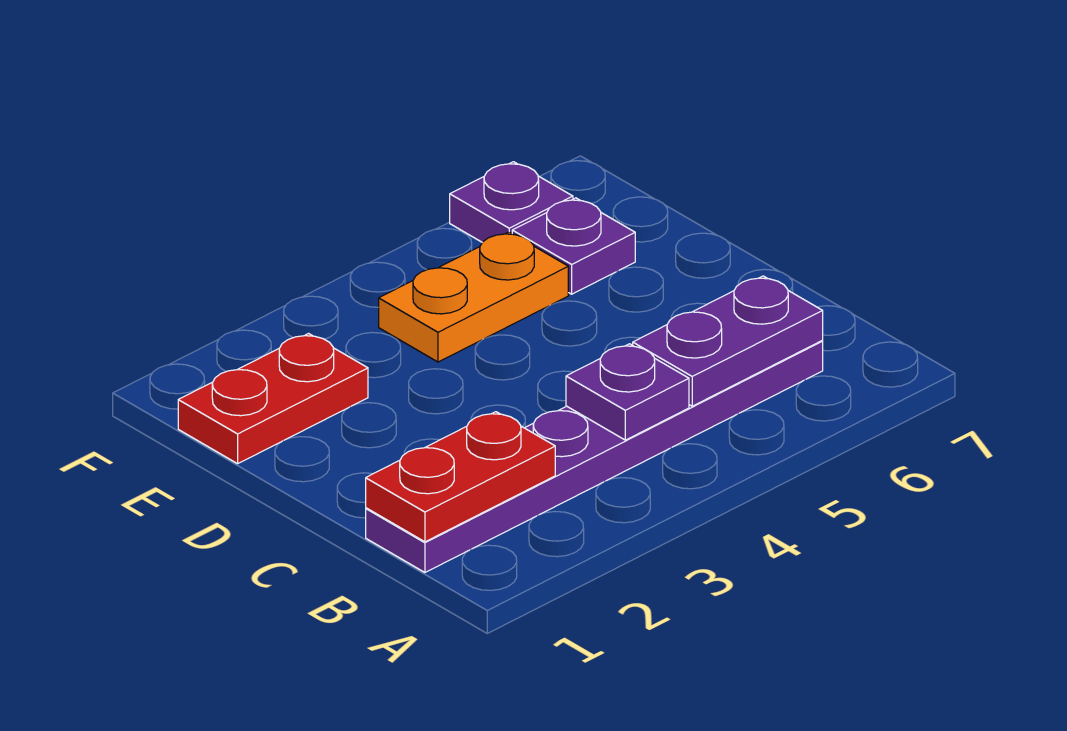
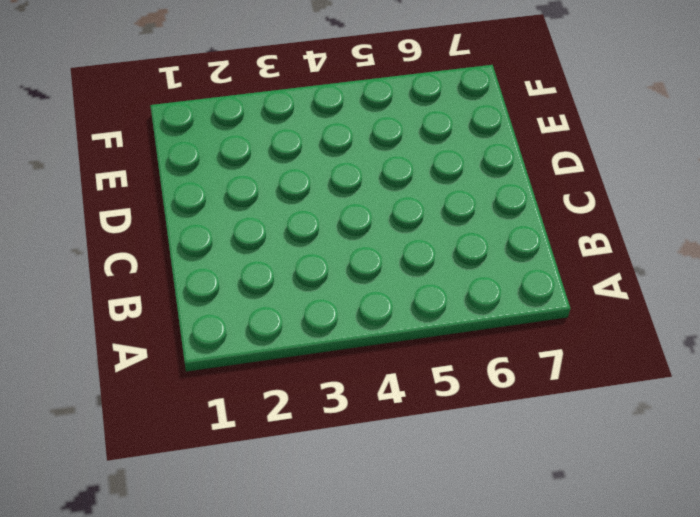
none -> purple plate B1:B6 level 1
none -> red plate E1:E2 level 1

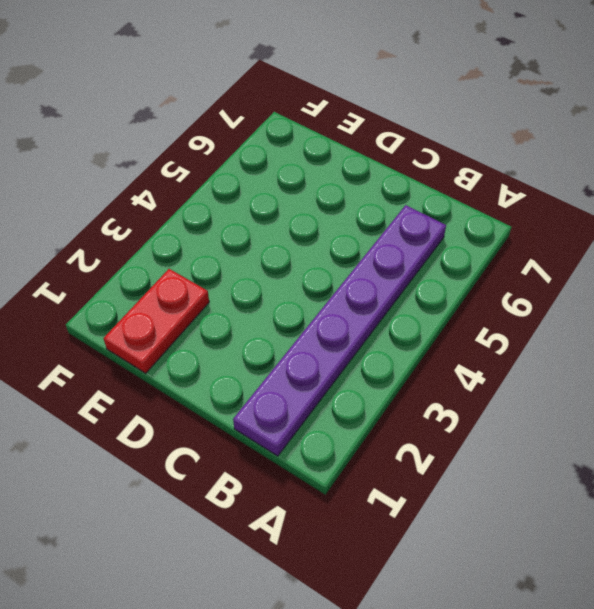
none -> orange plate E4:E5 level 1
none -> purple plate E6 level 1

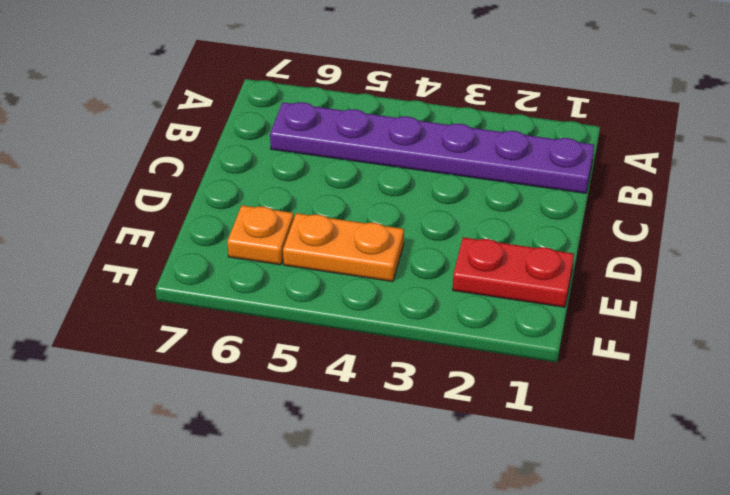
orange plate E6 level 1 -> purple plate E6 level 1
none -> purple plate F6 level 1
none -> red plate B1:B2 level 2

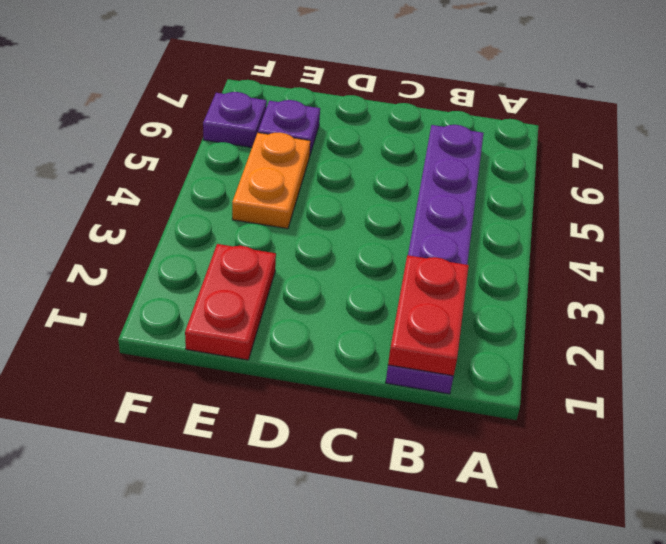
none -> purple plate B4 level 2
none -> purple plate B5:B6 level 2

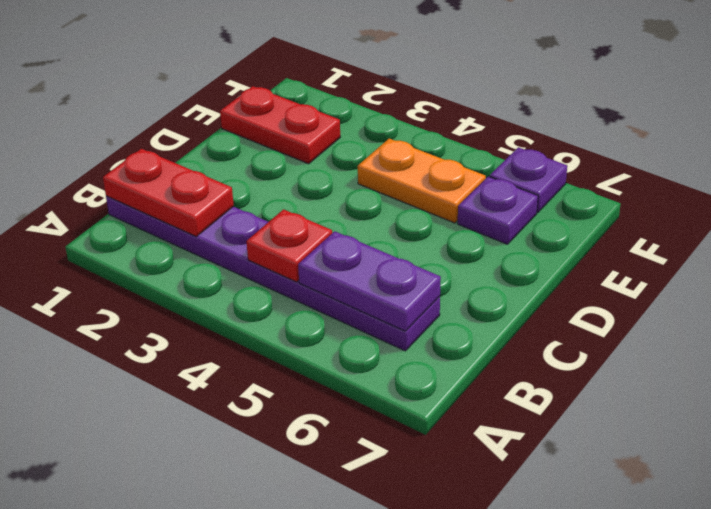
red plate B4 level 2 -> purple plate B4 level 2

